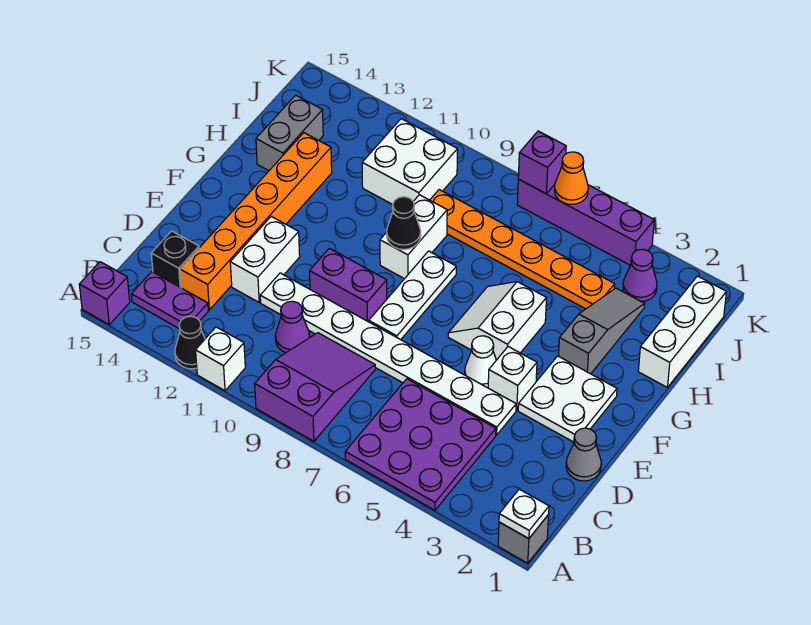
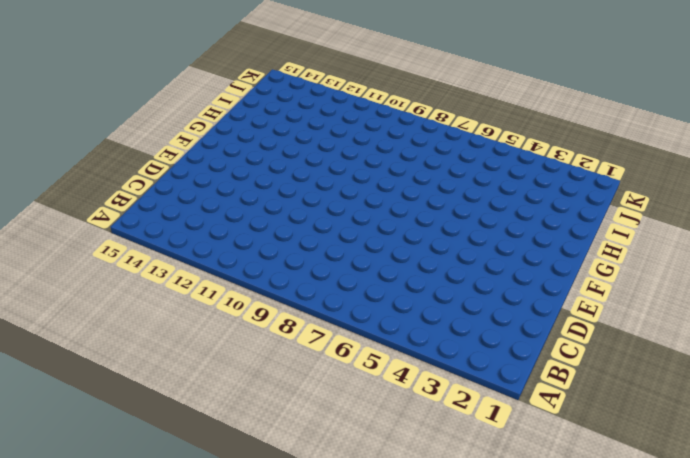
none -> grey brick A1 level 1
none -> purple plate A4:C6 level 1
none -> purple slope A8:C9 level 1 top A
none -> white brick A11 level 1

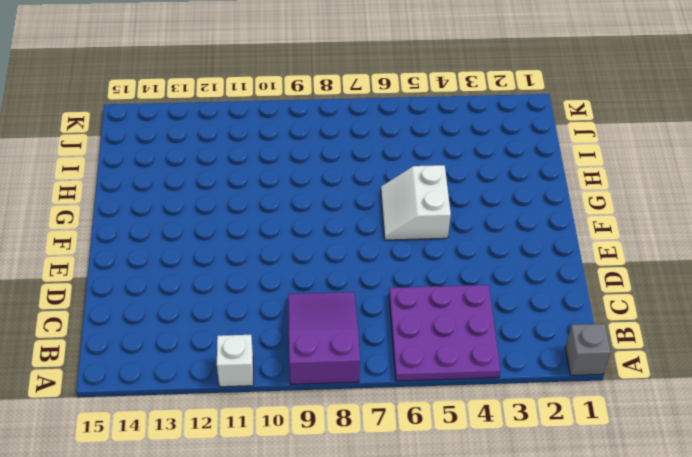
none -> black cone A12 level 1
none -> purple brick A15 level 1
none -> purple plate B13:B14 level 1
none -> purple cone C10 level 1

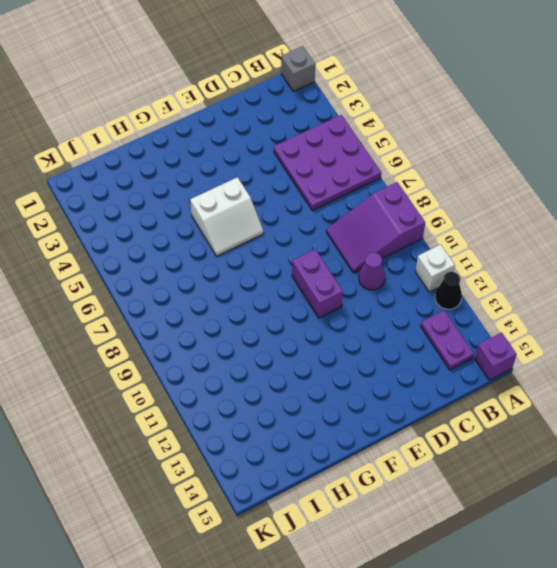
none -> orange brick C13:H13 level 1
none -> black brick C14 level 1
none -> grey cone D1 level 1
none -> white plate D4:D11 level 1

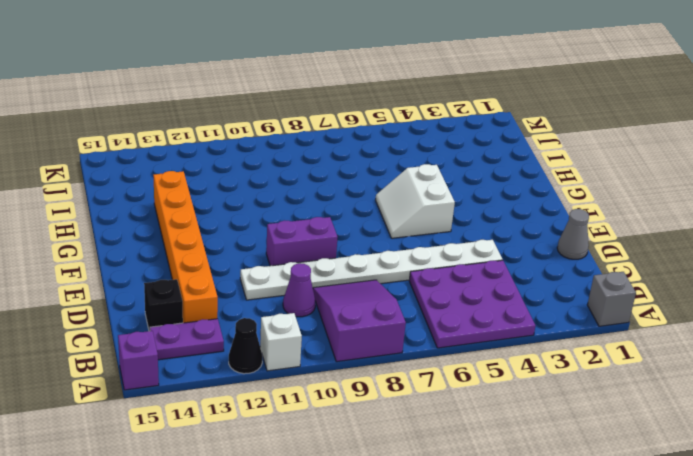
none -> white brick D12:E12 level 1
none -> white plate E2:F3 level 1
none -> white brick E4 level 1
none -> white cone E5 level 1

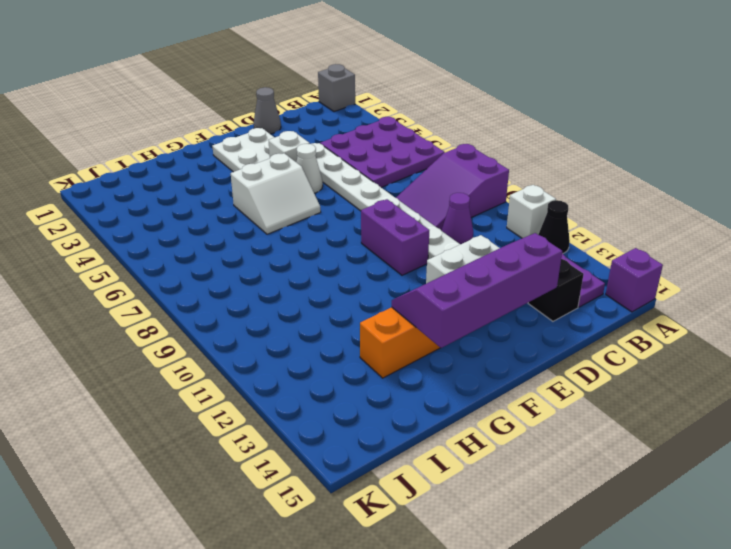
purple slope D13:G14 level 2 top 14 -> none
none -> white plate E8:G8 level 1
none -> grey slope G3:I3 level 1 top G
none -> white brick G9:H9 level 1
none -> white brick H1:J1 level 1

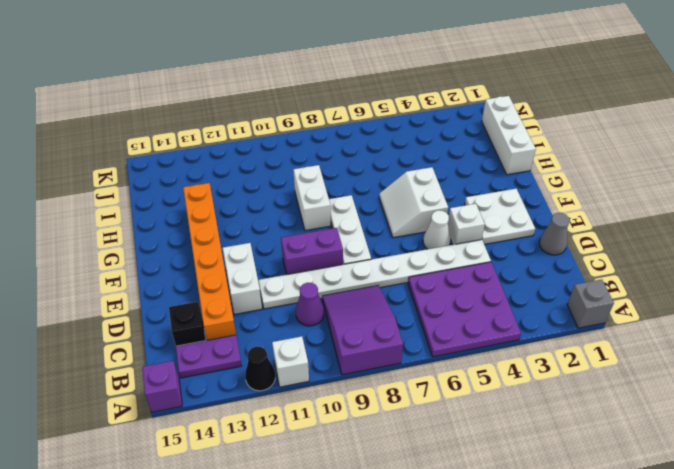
none -> grey slope G3:I3 level 1 top G
none -> grey brick H14:I14 level 1
none -> orange plate I4:I9 level 1
none -> white brick I10:J11 level 1

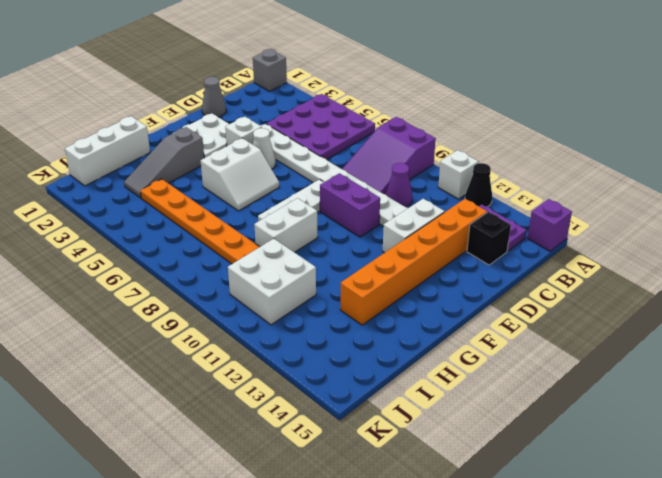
none -> grey brick H14:I14 level 1
none -> purple cone J3 level 1
none -> purple brick K4:K7 level 1
none -> white plate A1 level 2

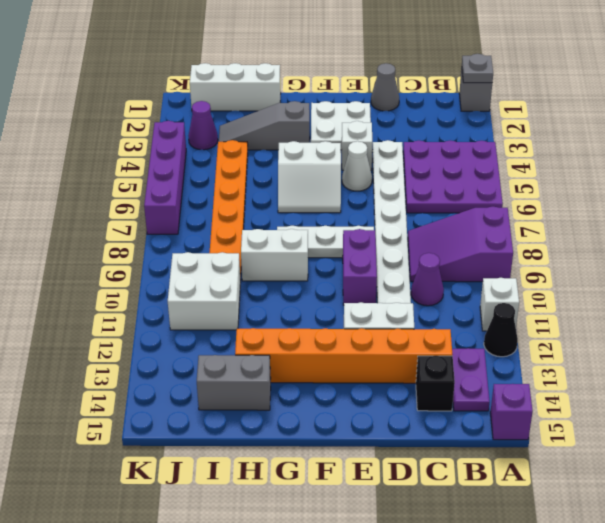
grey plate A1 level 2 -> white plate A1 level 2
none -> black cone G9 level 2
none -> orange cone K6 level 2
none -> purple brick K7 level 2

